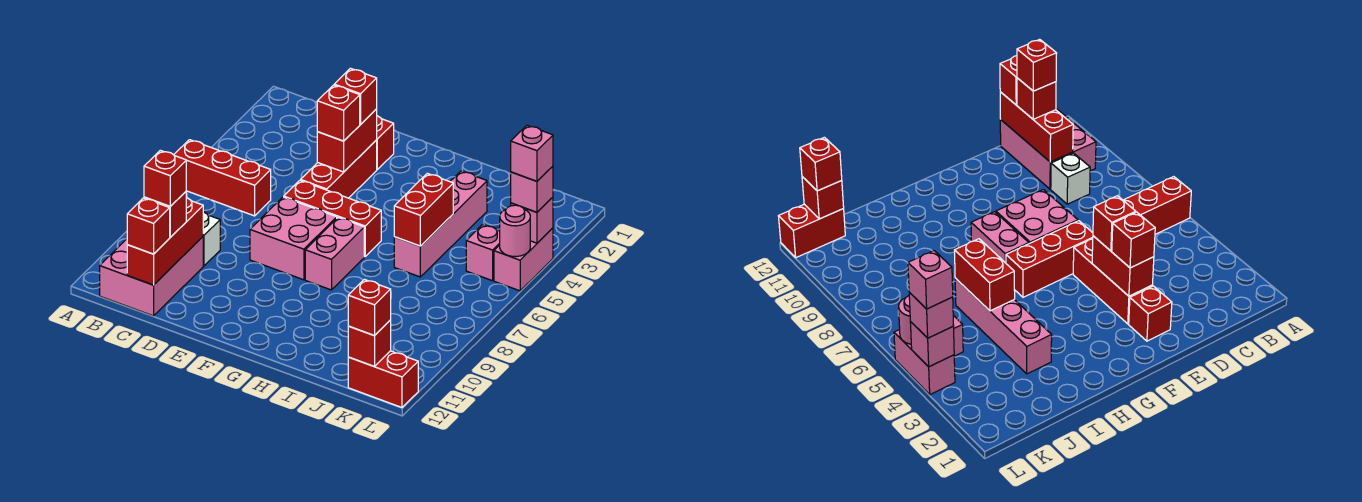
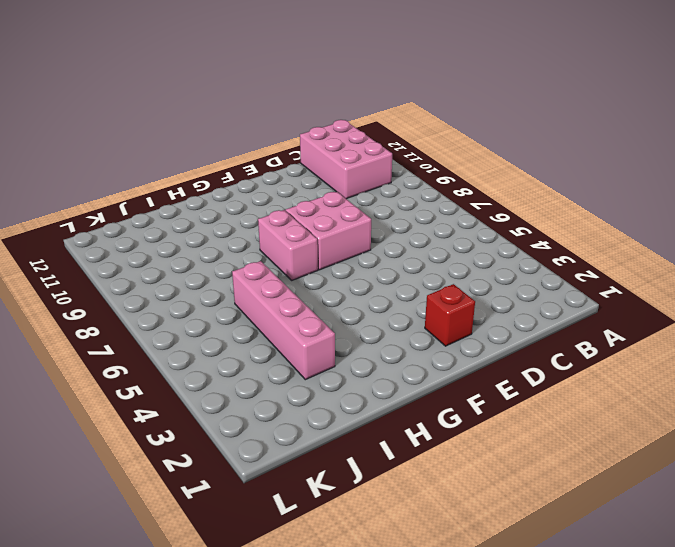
none -> red brick A6:C6 level 1
none -> white brick C9 level 1
none -> red brick E3:E5 level 1

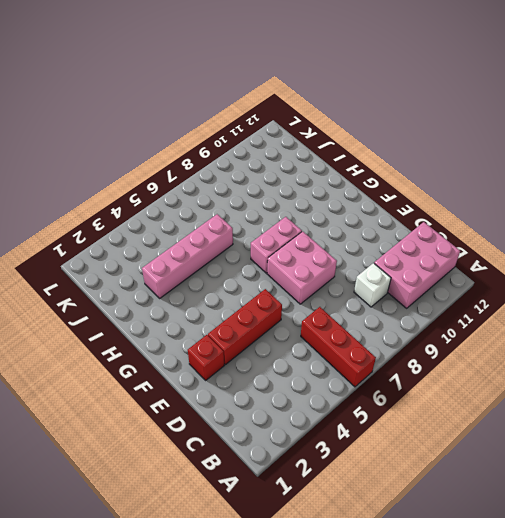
none -> red brick E6:G6 level 1
none -> pink brick K5 level 1
none -> red brick K12:L12 level 1

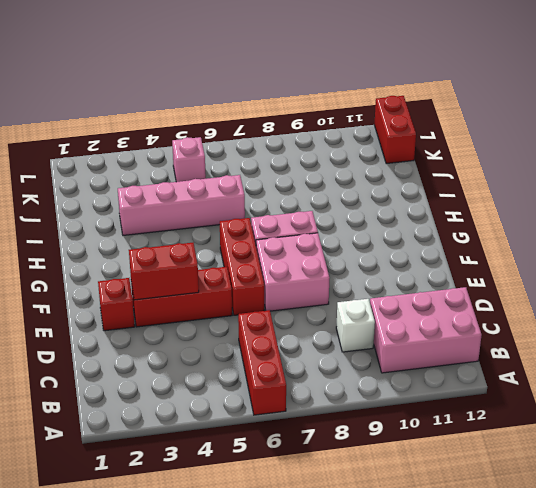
none -> pink brick L4:L5 level 1
none -> red brick C10:C12 level 2
none -> red brick I5:I6 level 2

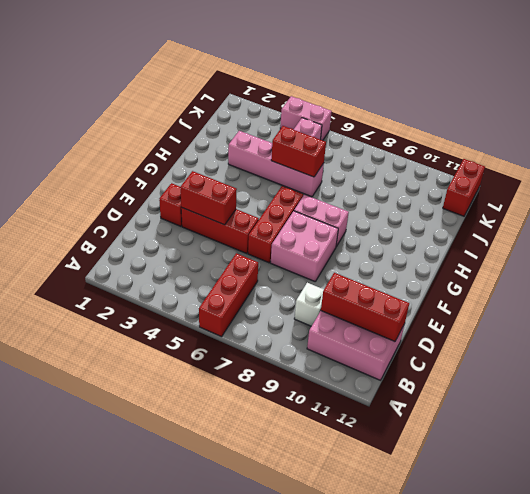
none -> red brick K12 level 2
none -> pink brick L4 level 2
none -> pink round brick L5 level 2

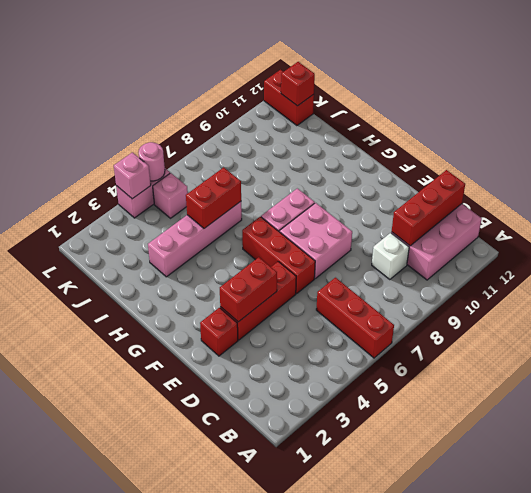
none -> red brick C11 level 3
none -> red brick C12 level 3
none -> red brick E3 level 3

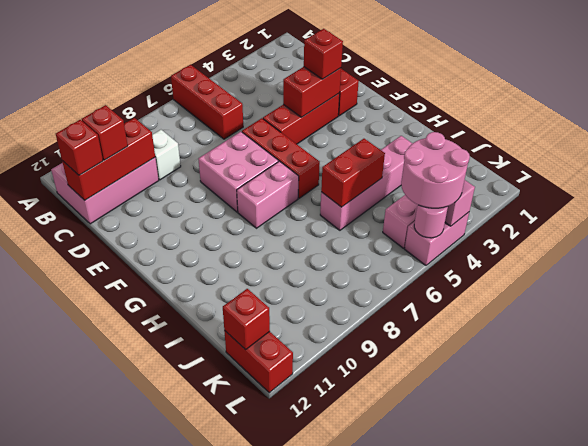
pink round brick K4:L5 level 3 -> pink brick L4 level 3
none -> red brick E4 level 3
none -> red brick K12 level 3
none -> red brick C11 level 4

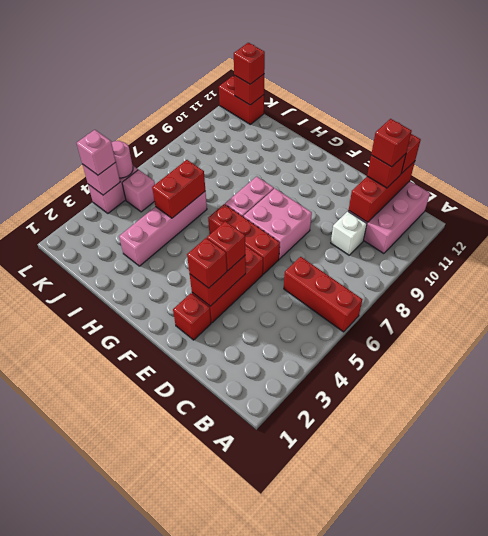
none -> pink brick L4 level 4

